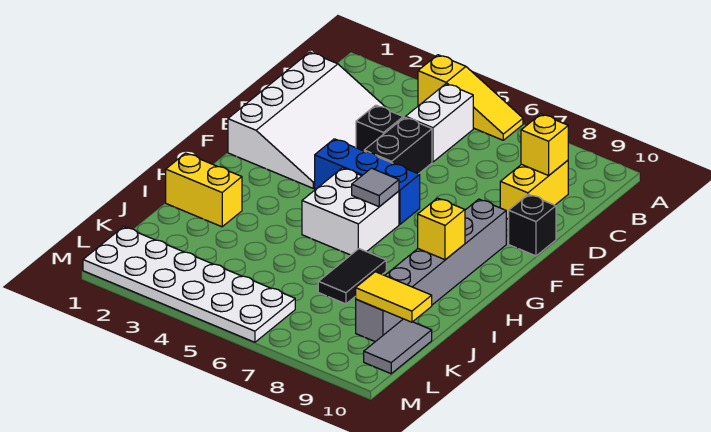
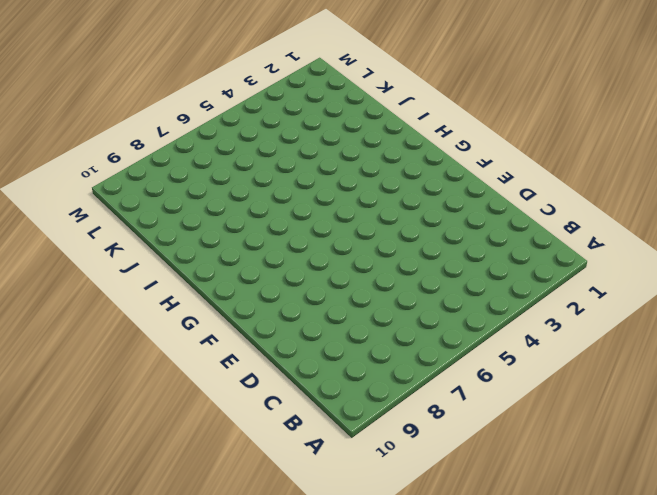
none -> yellow slope A4:A6 level 1 top 4
none -> white brick B5:C5 level 1
none -> white slope C1:F3 level 1 top 1

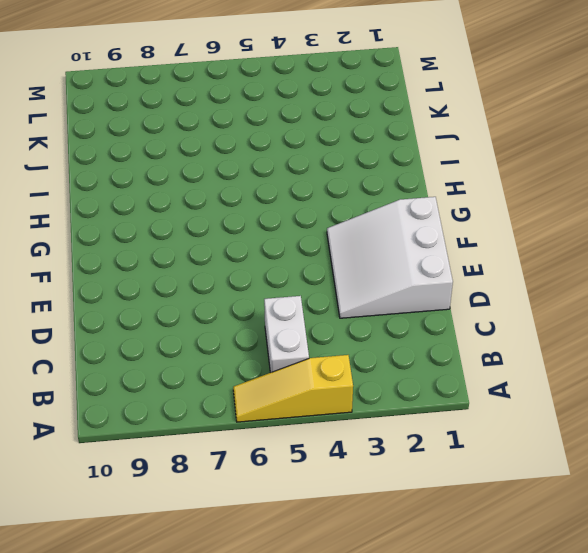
white slope D1:F3 level 1 top 1 -> white slope C1:F3 level 1 top 1
none -> yellow brick C9:D9 level 1
none -> black brick D4 level 1
none -> black brick D5:E5 level 1

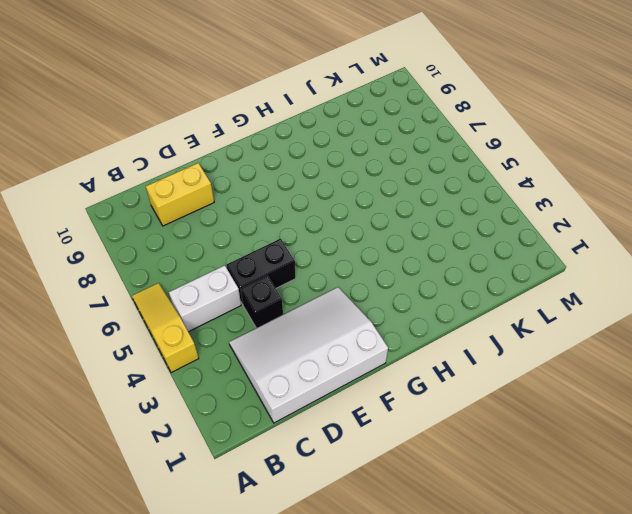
none -> black brick E10 level 1
none -> blue brick F4:F6 level 1
none -> grey brick F9:K9 level 1

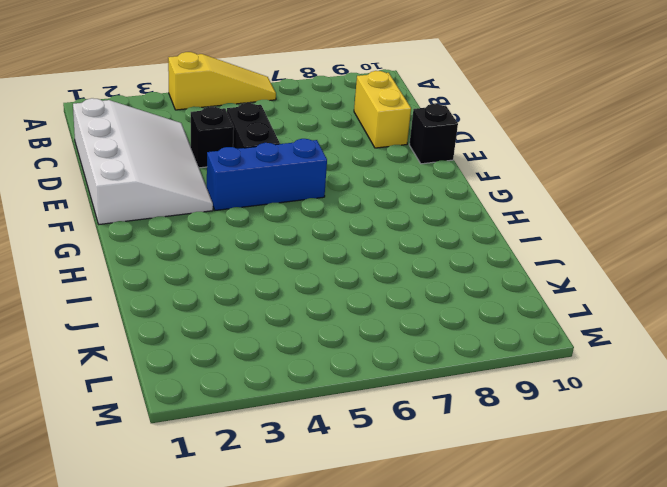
none -> white brick B5:C5 level 1
none -> grey brick F9:K9 level 1
none -> white brick G5:H6 level 1

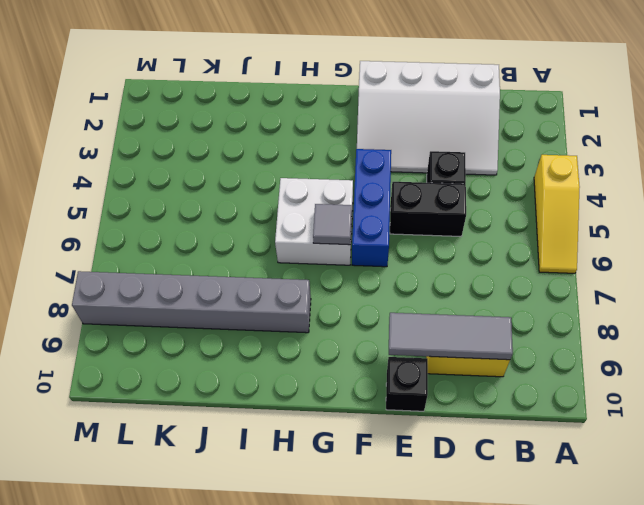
grey tile C9:E9 level 2 -> yellow brick C9 level 2
grey brick H8:M8 level 1 -> grey brick F9:K9 level 1
none -> white brick B5:C5 level 1
none -> yellow brick I1:I2 level 1
none -> black tile I7:J7 level 1

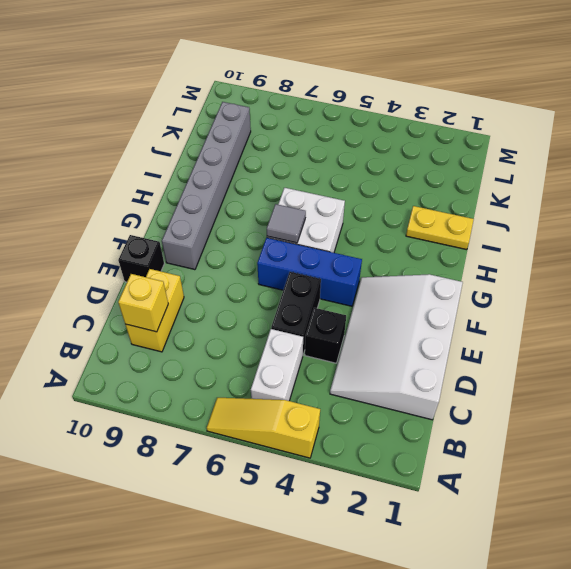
yellow plate I1:I2 level 1 -> yellow brick I1:I2 level 1
none -> black tile I7:J7 level 1
none -> grey tile K10:L10 level 1
none -> white plate L1:M6 level 1

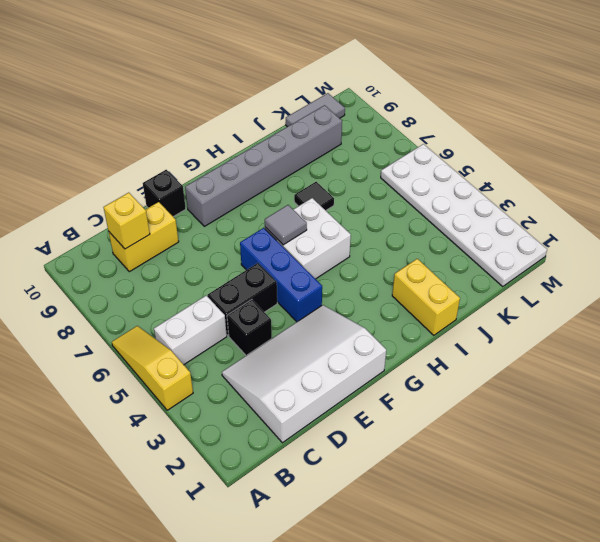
black tile I7 level 1 -> black tile I7:J7 level 1
none -> yellow brick H9 level 2
none -> yellow tile K9:K10 level 2

